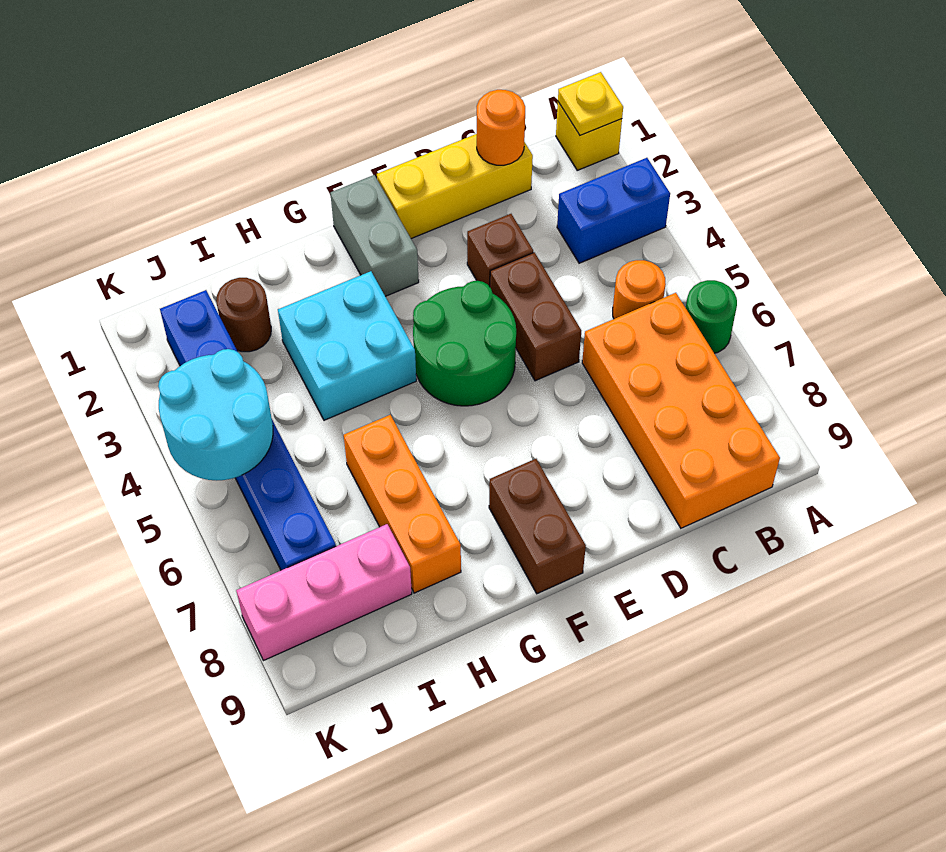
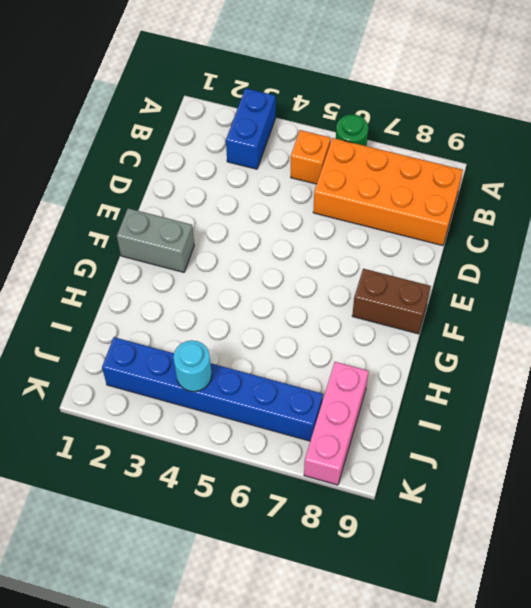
orange brick B5 level 1 -> orange round brick B5 level 1
cyan round brick J4 level 2 -> cyan round brick J4:K5 level 2
none -> yellow brick A1 level 1
none -> yellow brick C1:E1 level 1
none -> brown brick D3 level 1

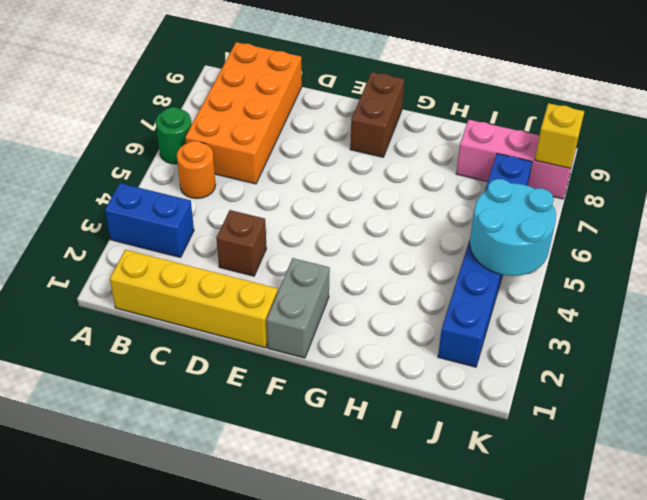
yellow brick B1:E1 level 1 -> yellow brick C1:E1 level 1
yellow brick K8 level 2 -> yellow brick A1 level 1
none -> brown brick D4:D5 level 1
none -> green round brick E4:F5 level 1
none -> cyan brick G3:H4 level 1

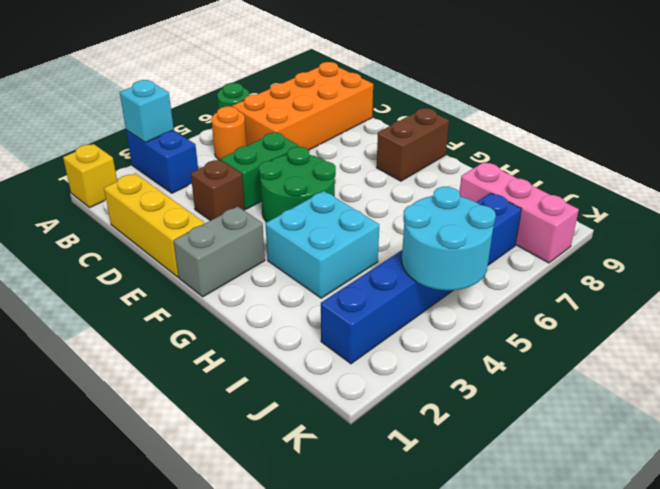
cyan brick A3 level 2 -> none
green brick D4:D5 level 1 -> brown brick D4:D5 level 1
none -> orange brick H6:H8 level 1
none -> brown round brick I2 level 1
none -> yellow plate A1 level 2

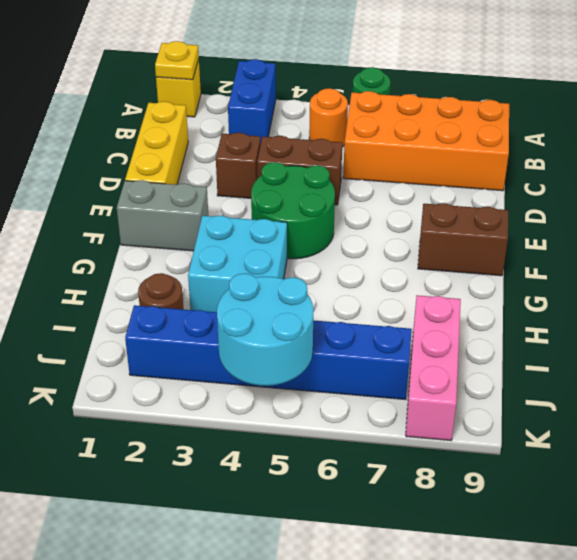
none -> orange brick H6:H8 level 1
none -> orange round brick C1 level 2

